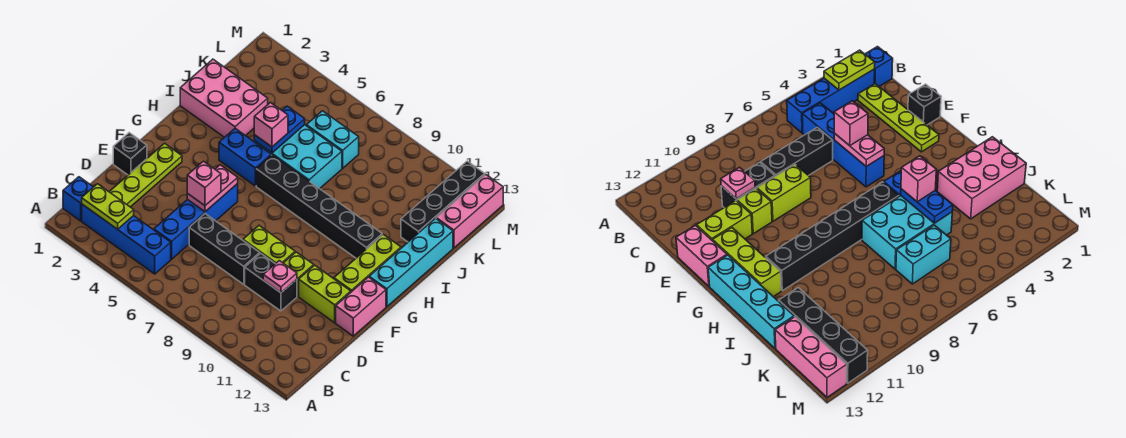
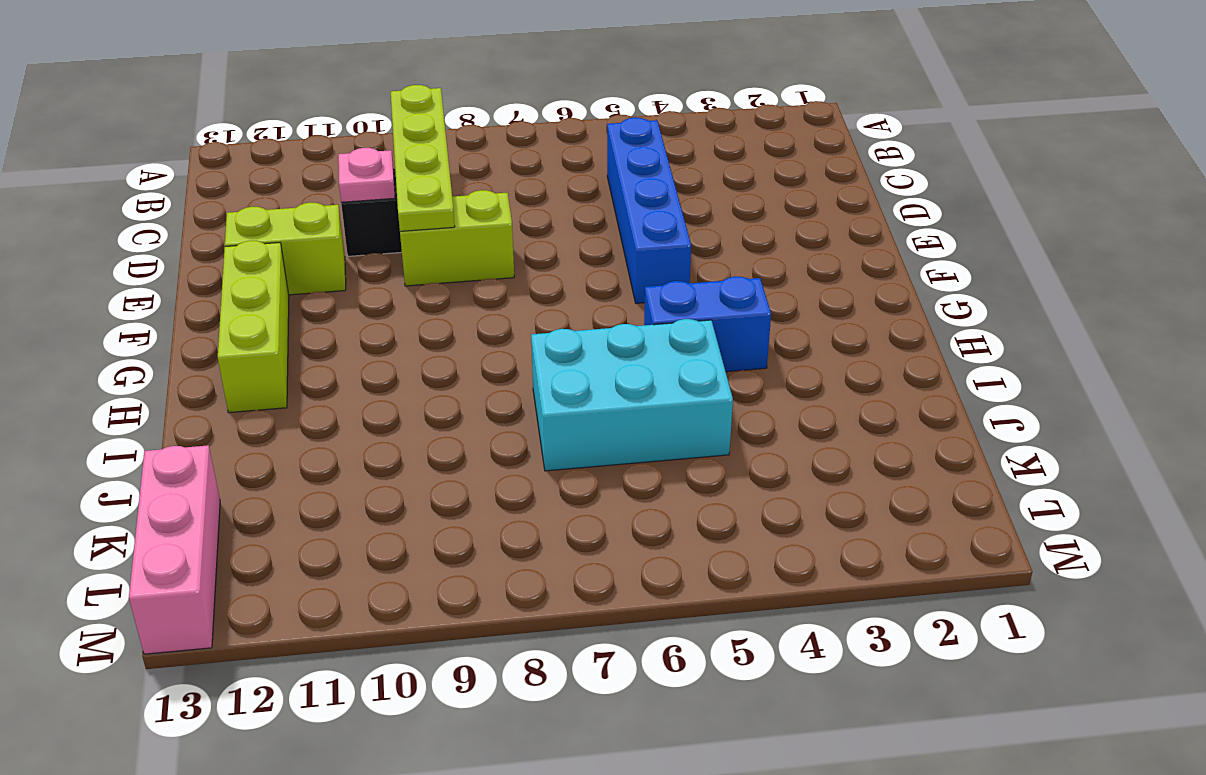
lime plate B9:E9 level 2 -> lime plate C2:F2 level 1
none -> blue brick B1 level 1
none -> blue brick B2:B5 level 1
none -> black brick D6:D8 level 1

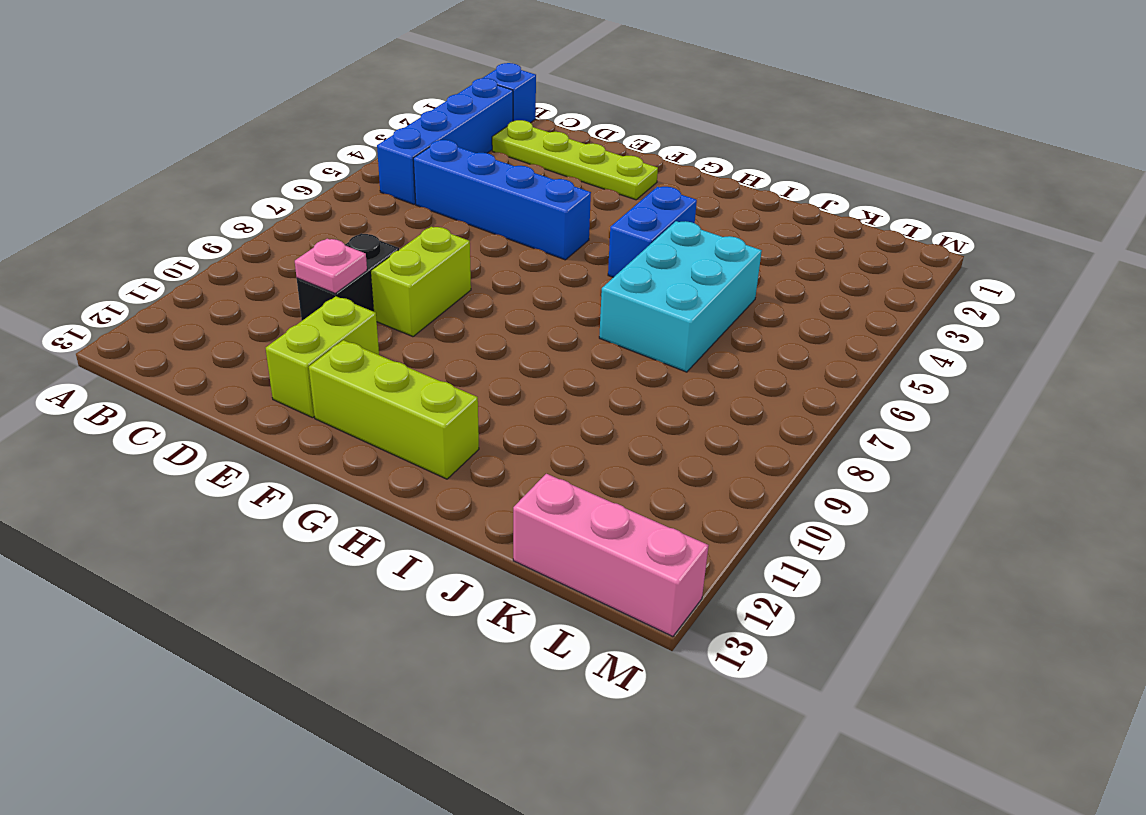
none -> black brick D6:D8 level 1
none -> black brick E1 level 1
none -> lime brick E10 level 1

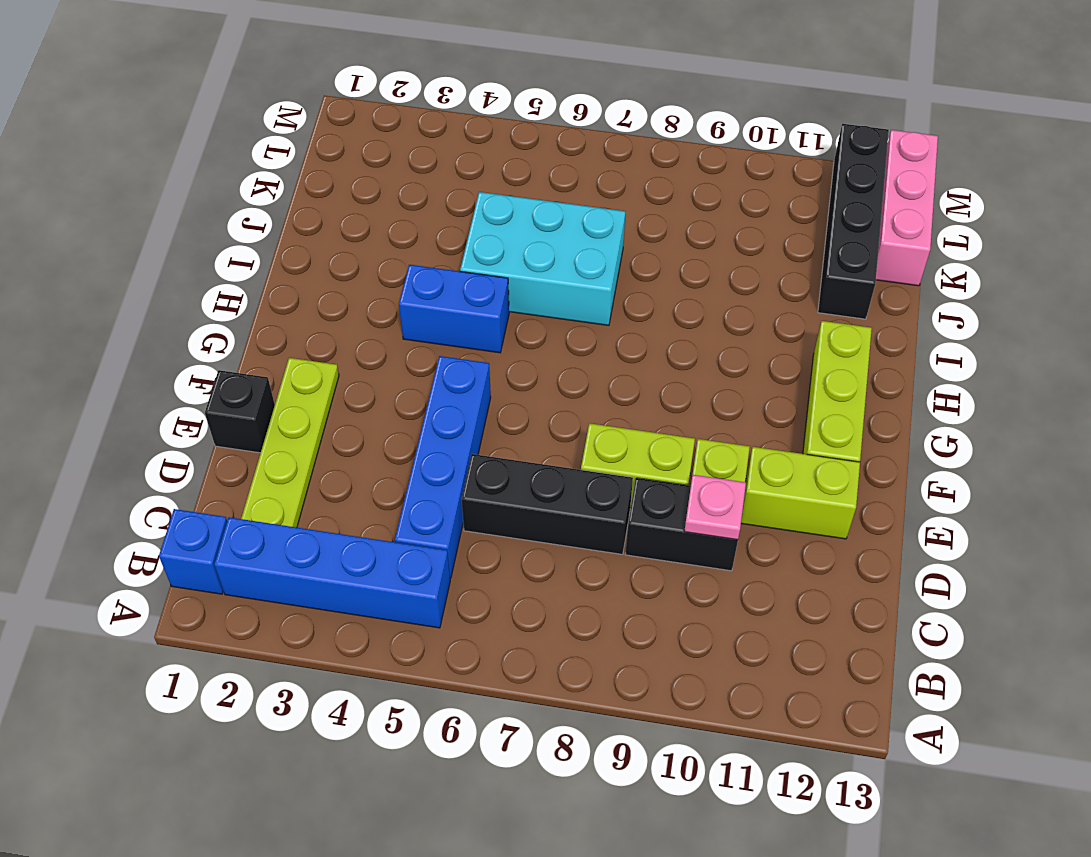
none -> pink brick E13:F13 level 1
none -> cyan brick G13:J13 level 1
none -> black brick H6:H11 level 1

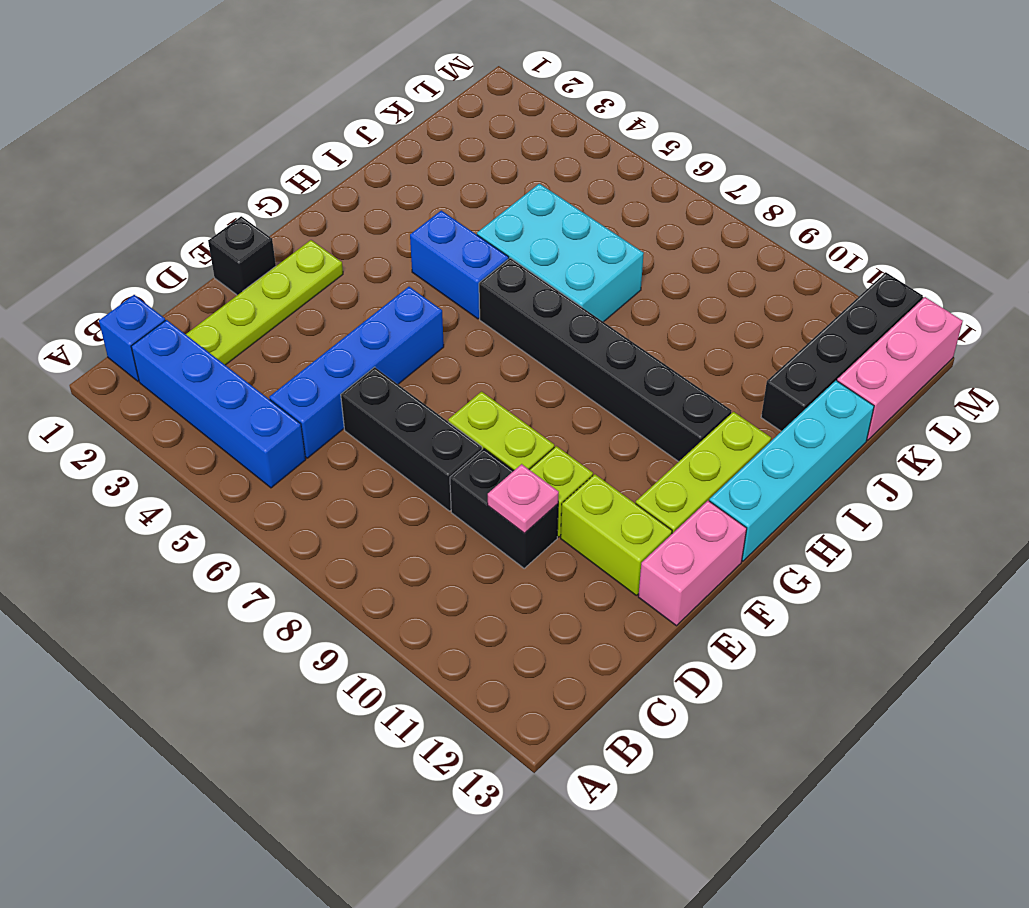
none -> pink brick I1:J3 level 1
none -> cyan brick K6:K7 level 1
none -> lime plate B2:B3 level 2

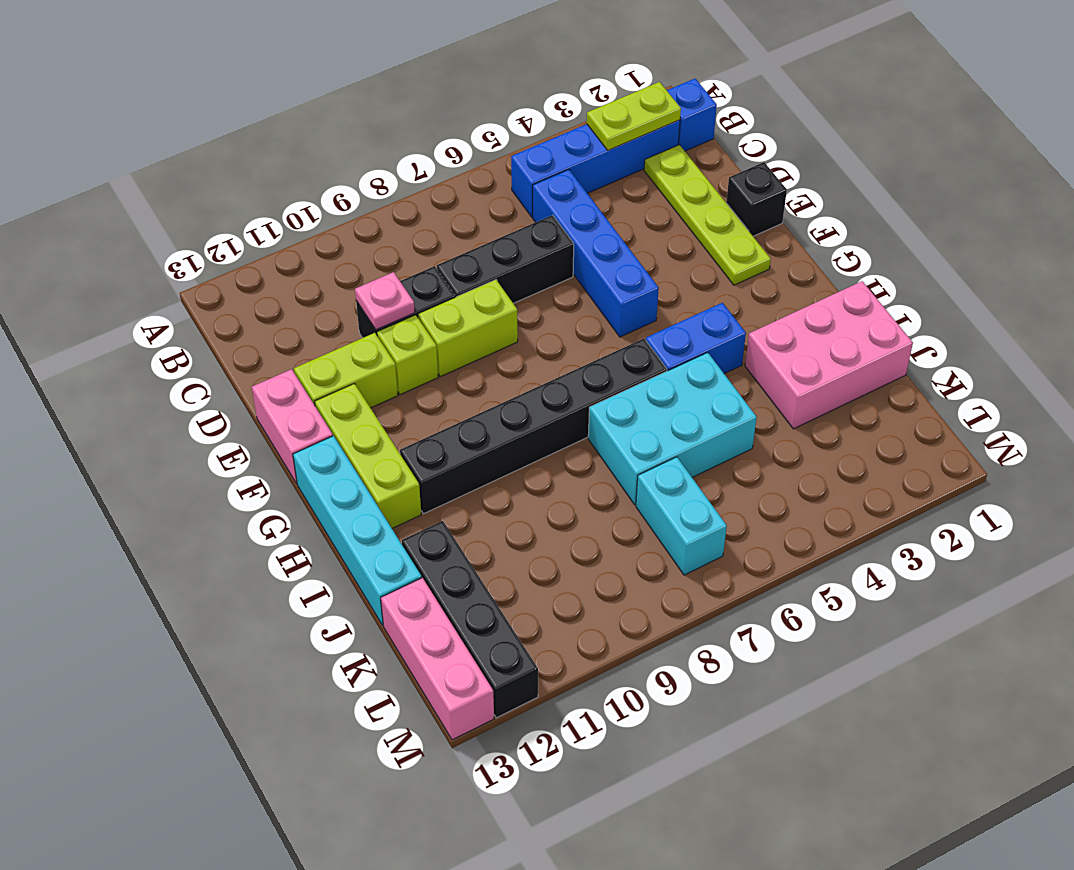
cyan brick K7:L7 level 1 -> cyan brick K6:K7 level 1
none -> pink plate E5:F5 level 2
none -> blue plate I5:J5 level 2
none -> pink brick E5 level 3

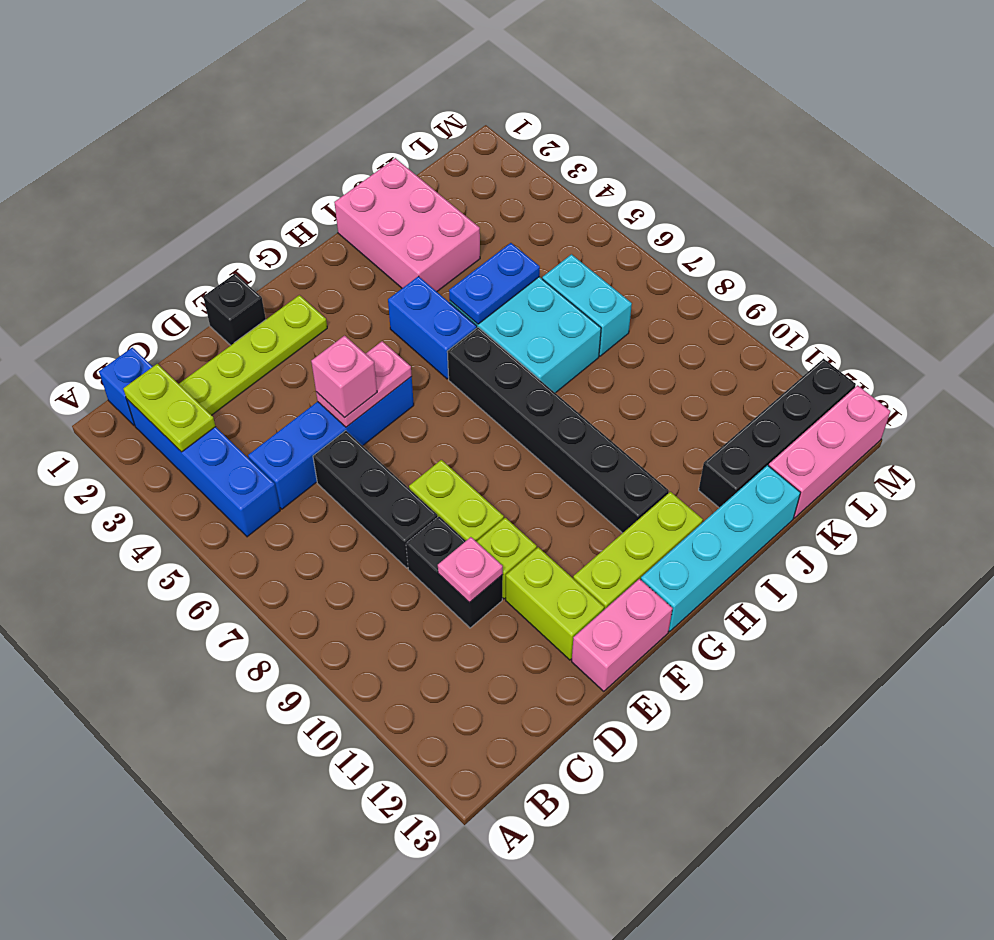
none -> pink brick I5 level 3

